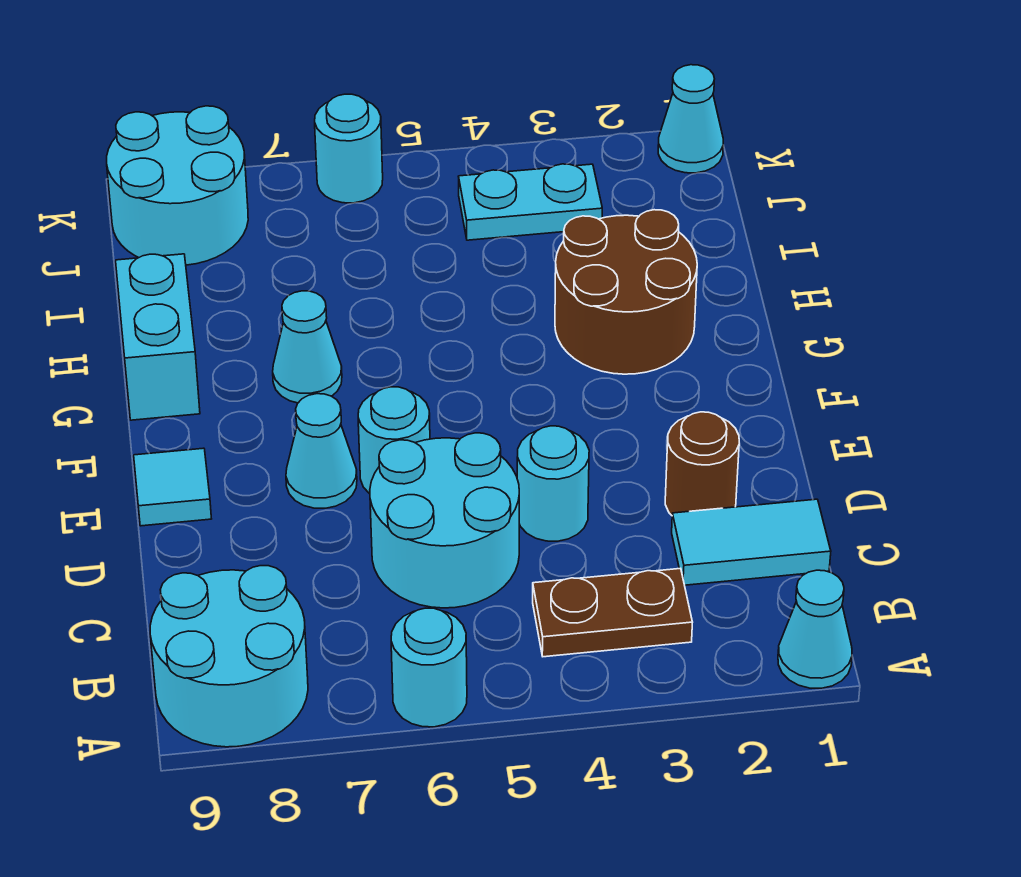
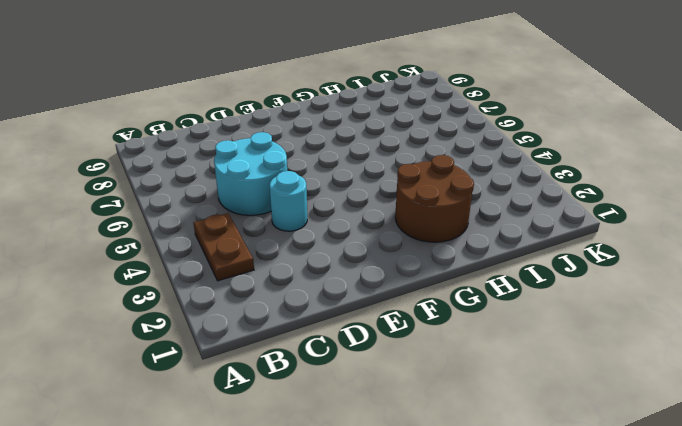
none -> cyan cone A1 level 1
none -> cyan round brick A6 level 1
none -> cyan round brick A8:B9 level 1

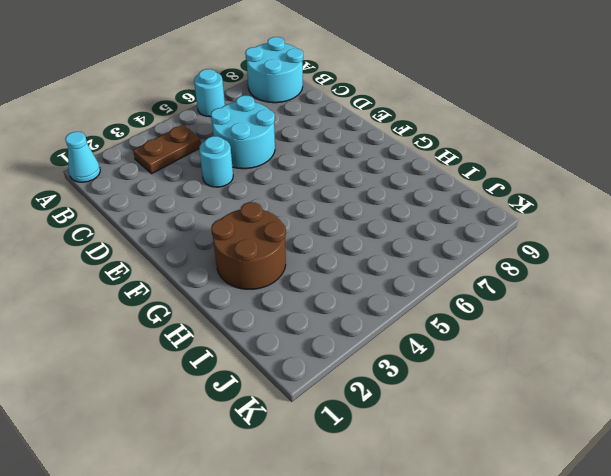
none -> cyan tile C1:C2 level 1
none -> brown round brick D2 level 1
none -> cyan round brick E6 level 1

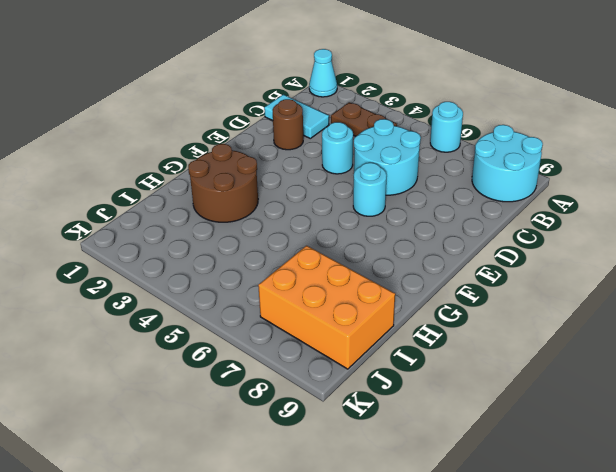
orange brick I7:J9 level 1 -> cyan round brick J8:K9 level 1
none -> cyan cone E7 level 1
none -> cyan tile E9 level 1
none -> cyan cone G7 level 1

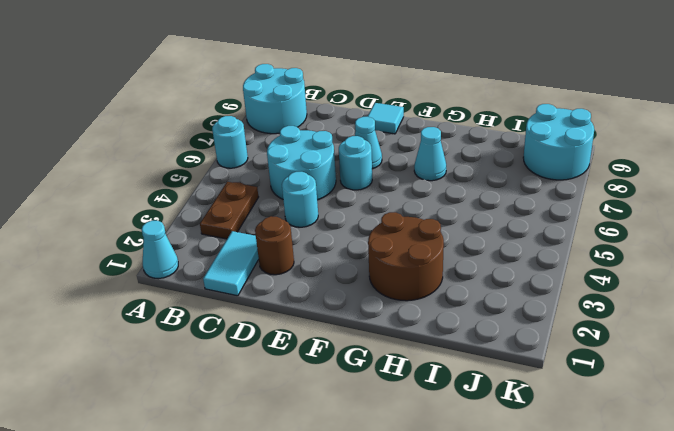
none -> cyan brick G9:H9 level 1
none -> cyan plate J3:J4 level 1
none -> cyan cone K1 level 1

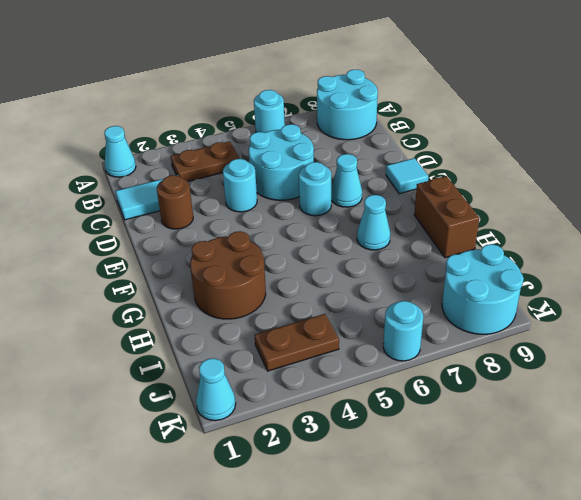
brown brick G9:H9 level 1 -> cyan brick G9:H9 level 1
brown plate J3:J4 level 1 -> cyan plate J3:J4 level 1

